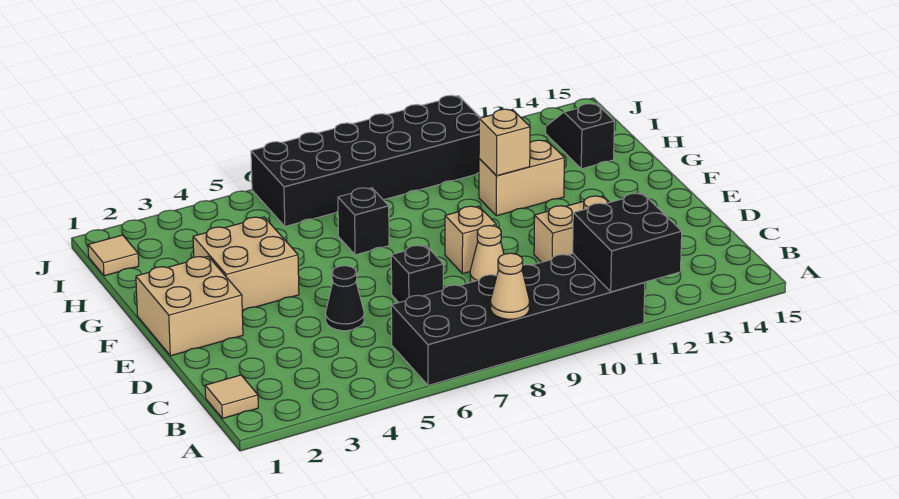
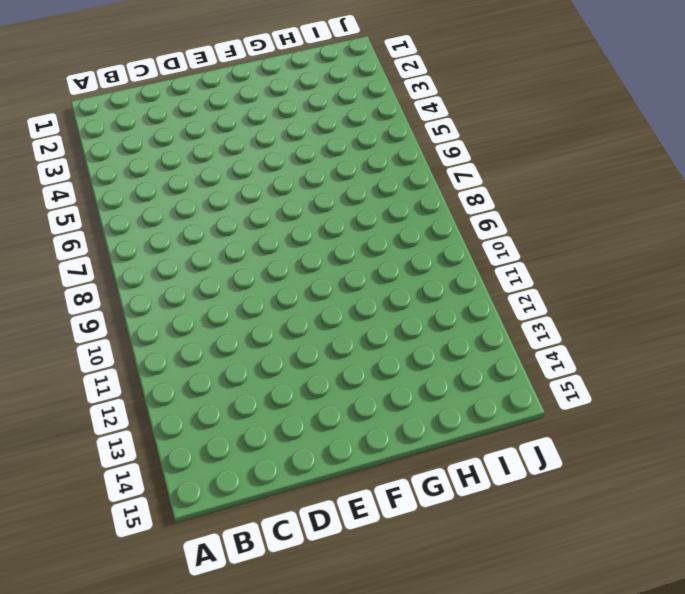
none -> black brick A6:B11 level 1
none -> tan tile B1 level 1
none -> black cone D5 level 1

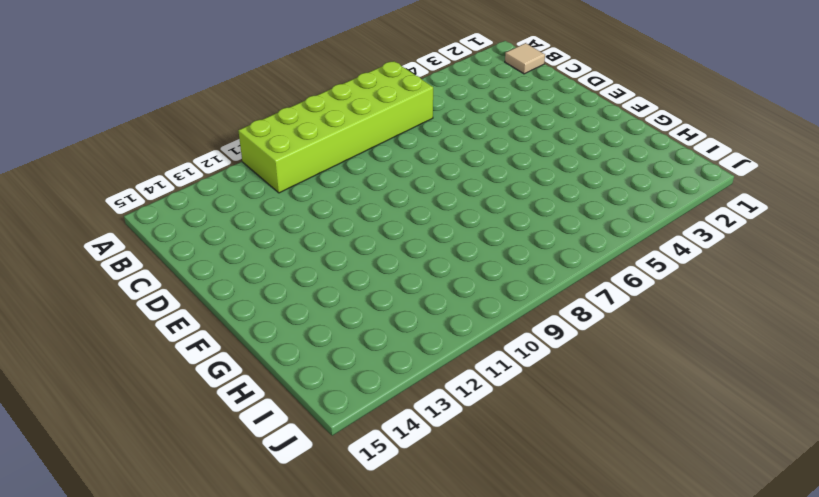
lime brick A6:B11 level 1 -> black brick A6:B11 level 1
none -> black cone D5 level 1
none -> black brick D7 level 1
none -> tan cone D9 level 1

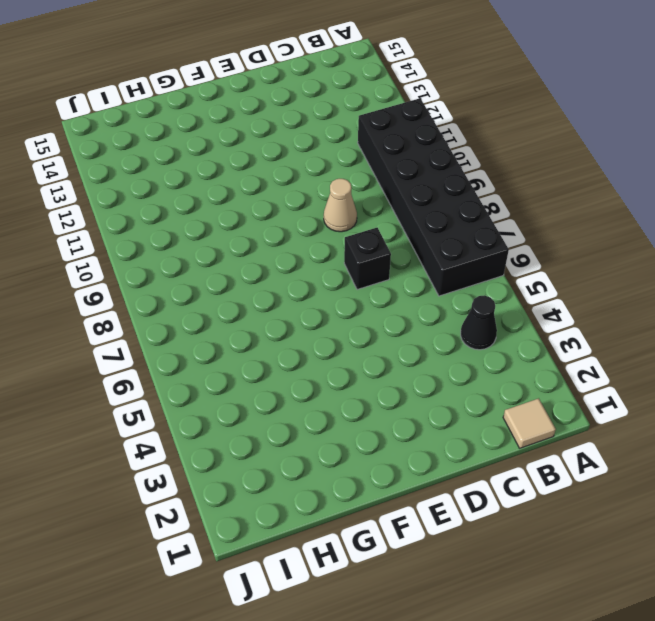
black cone B4 level 1 -> black cone D5 level 1
none -> tan brick D11:D12 level 1
none -> tan brick E1:F2 level 1
none -> tan brick E9 level 1

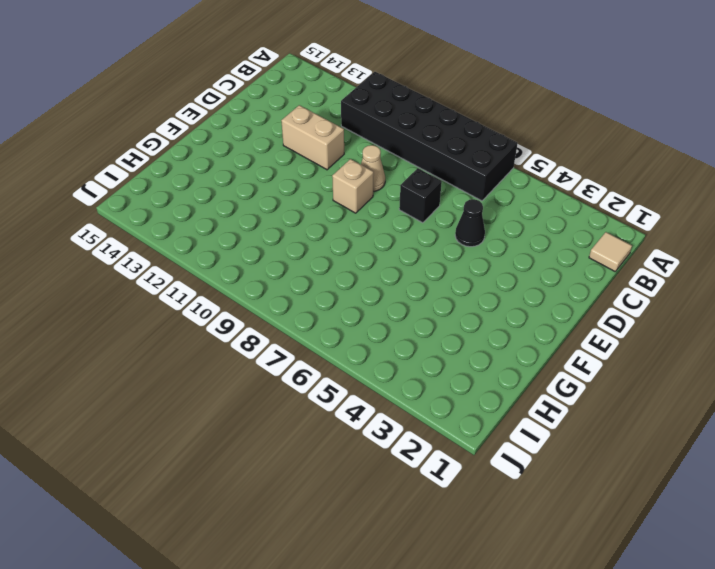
none -> tan brick E1:F2 level 1
none -> tan brick F3:G4 level 1
none -> black brick G7 level 1

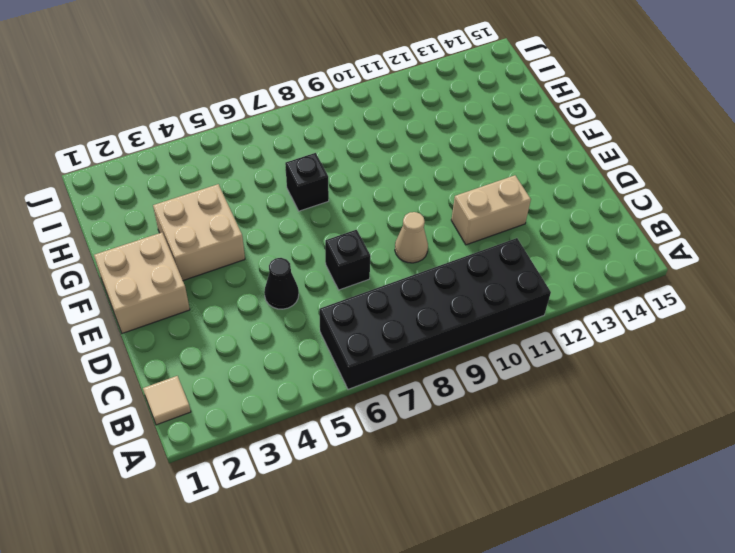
none -> tan brick E9 level 1
none -> tan brick G11:G12 level 1
none -> black slope H14:I14 level 1 top H

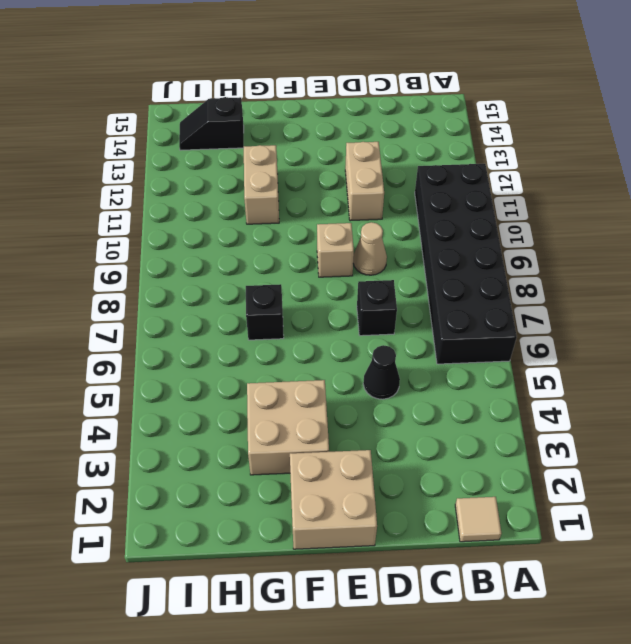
none -> tan tile I1 level 1
none -> black brick I6:J11 level 1
none -> tan cone A8 level 2

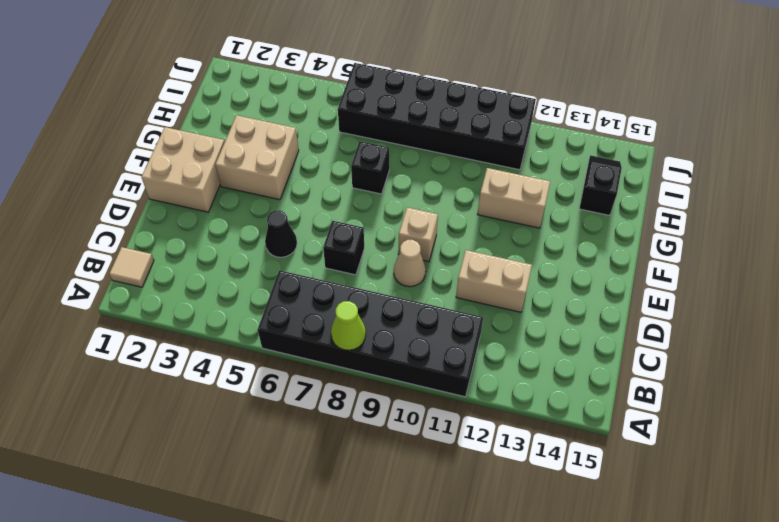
lime cone A8 level 2 -> tan cone A8 level 2
none -> tan tile I1 level 1
none -> black brick A11:B12 level 2
none -> tan brick G11 level 2

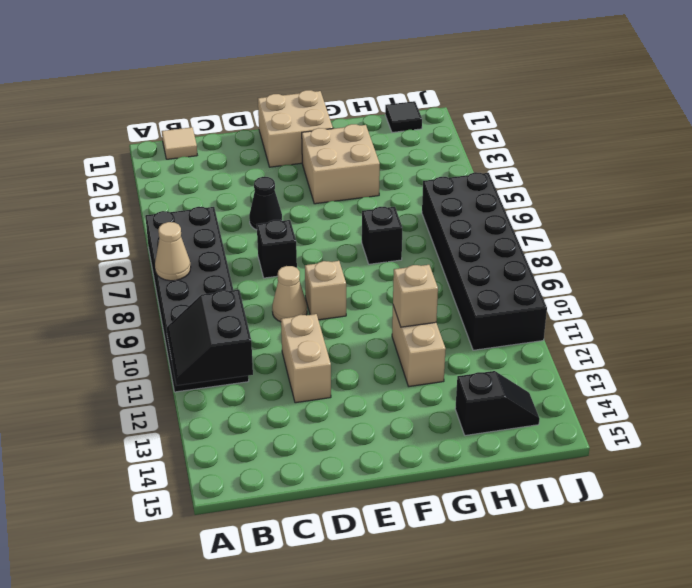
black slope A11:B12 level 2 top B -> black brick A11:B12 level 2
black tile I1 level 1 -> tan tile I1 level 1

